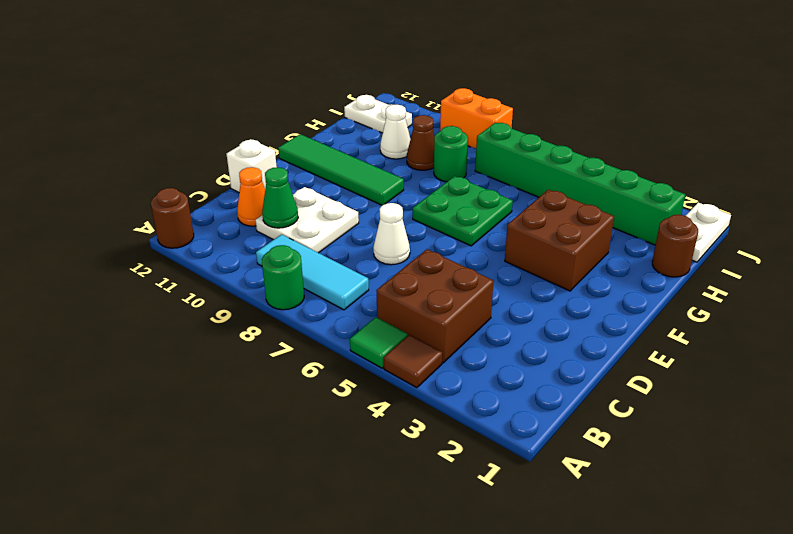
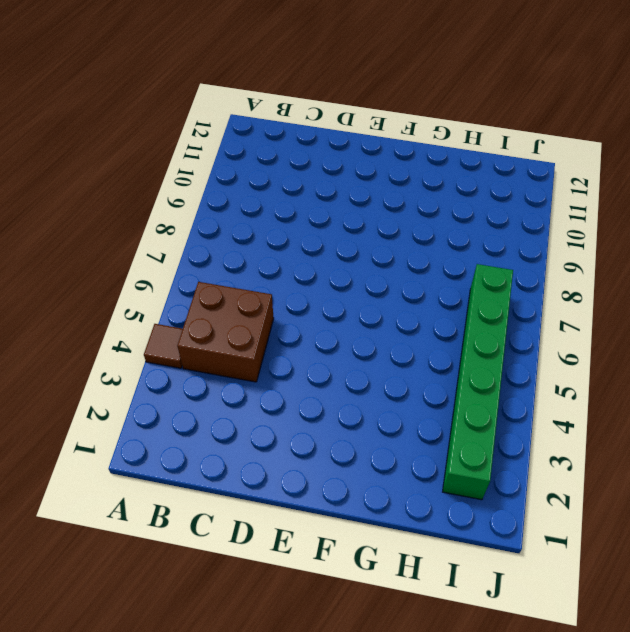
none -> green tile A5 level 1
none -> green round brick A8 level 1
none -> brown round brick A12 level 1

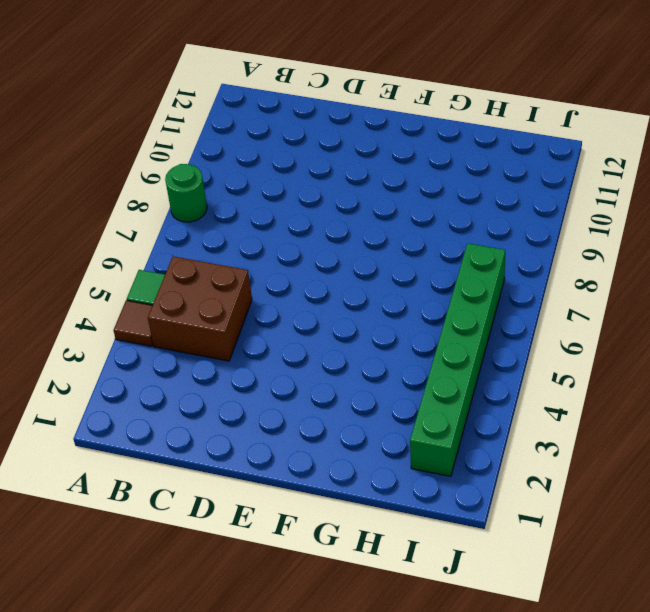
none -> brown round brick A12 level 1
none -> cyan tile B7:B9 level 1
none -> white plate C9:D10 level 1

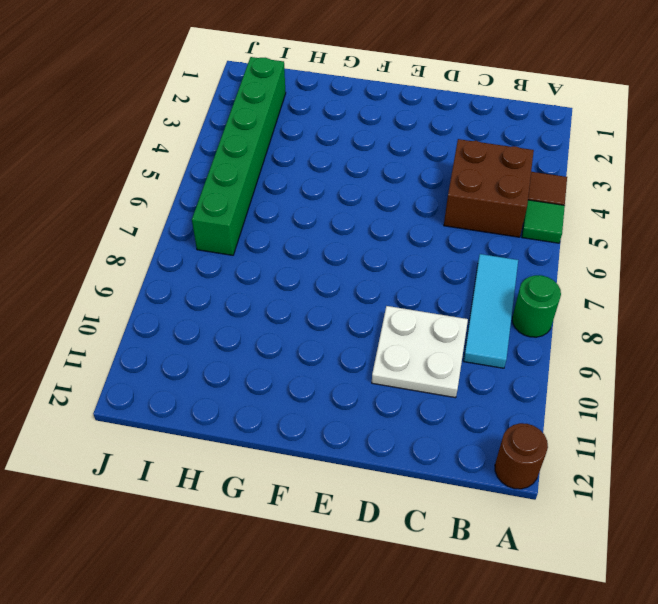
none -> orange cone C11 level 1
none -> white cone D7 level 1
none -> white brick D12 level 1

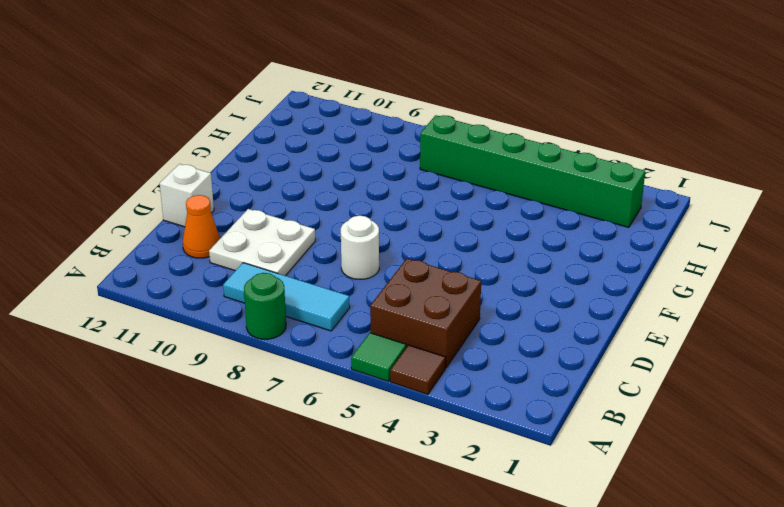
white round brick D7 level 1 -> white cone D7 level 1
none -> brown round brick A12 level 1
none -> brown brick F3:G4 level 1
none -> green plate F6:G7 level 1

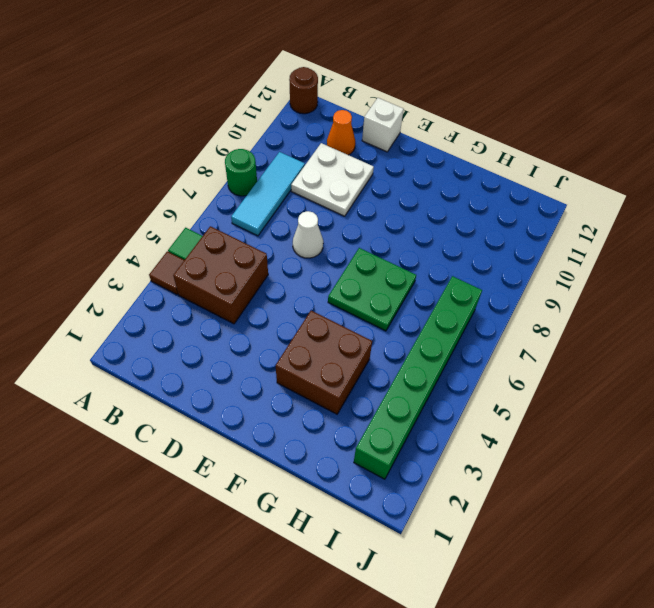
none -> green tile F9:F12 level 1
none -> brown round brick H1 level 1
none -> green round brick H8 level 1

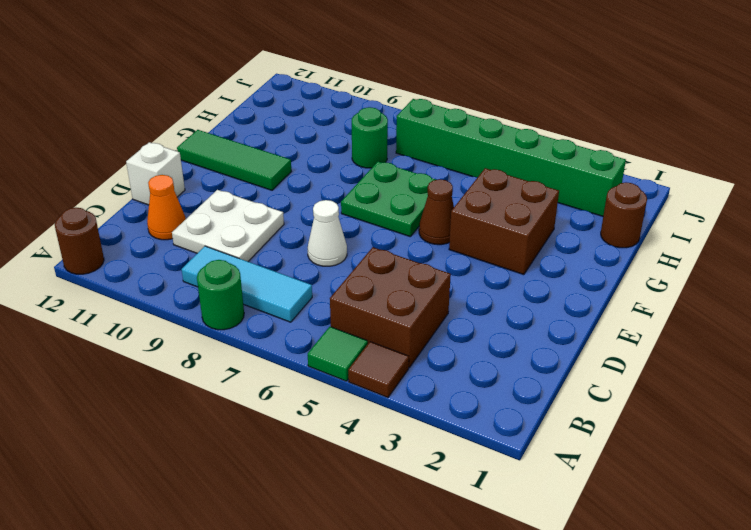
brown cone F5 level 1 -> brown cone H9 level 1
green tile F10:F12 level 1 -> green tile F9:F12 level 1
none -> white cone H10 level 1
none -> white plate I1:J1 level 1
none -> white plate I11:I12 level 1

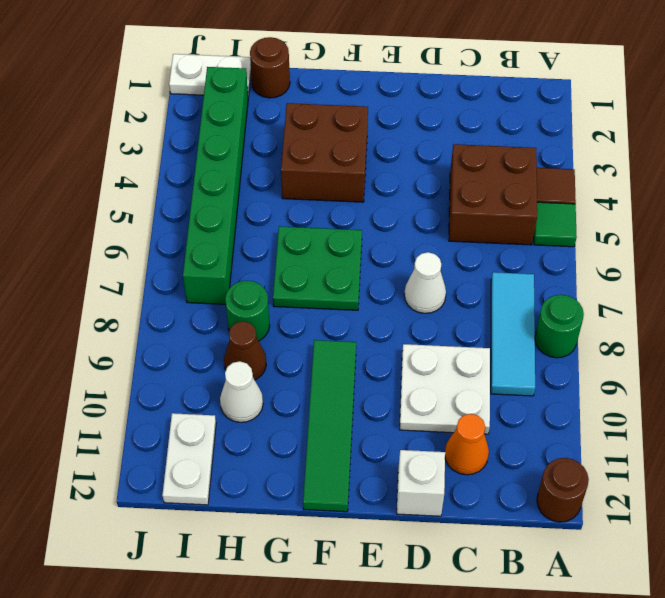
none -> orange brick J8:J9 level 1
none -> green cone C10 level 2

